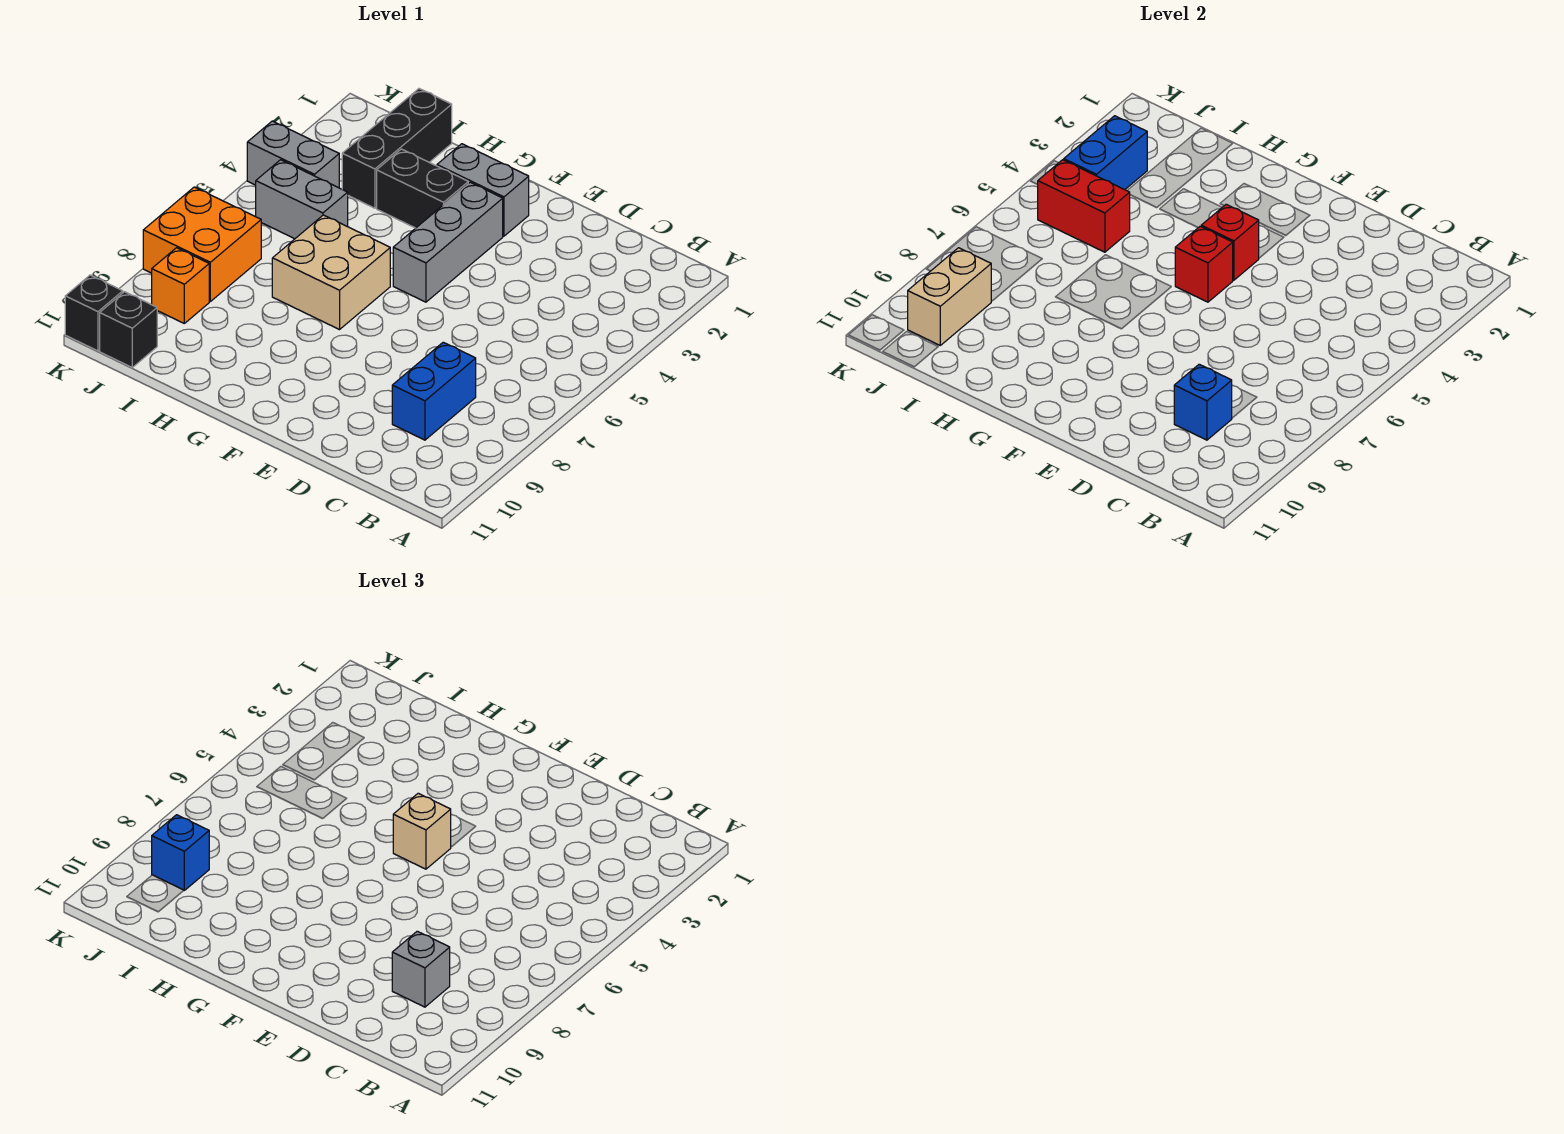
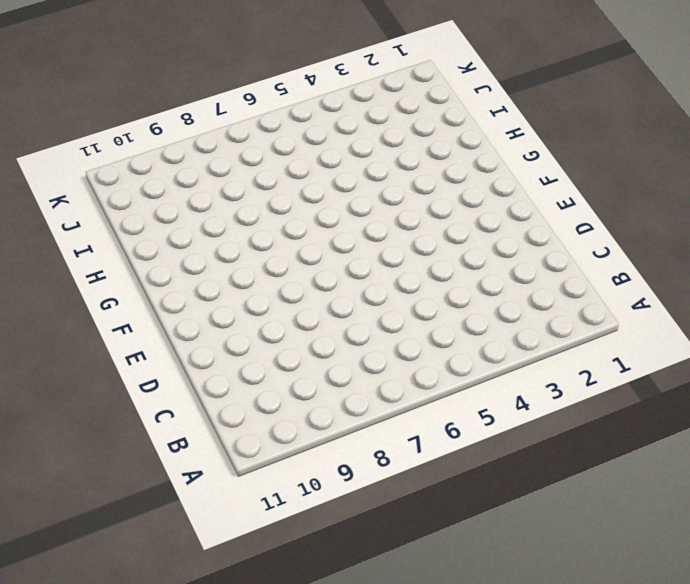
none -> blue brick C8:C9 level 1
none -> grey brick F2:G2 level 1
none -> grey brick F3:F5 level 1

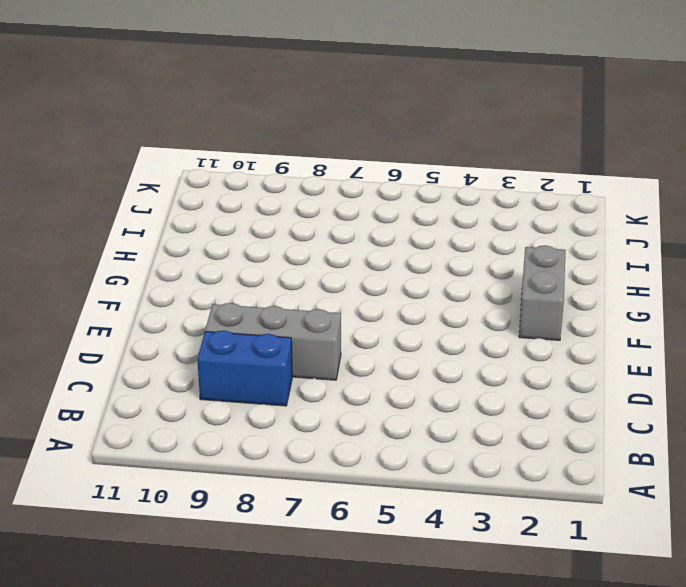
grey brick D7:D9 level 1 -> grey brick F3:F5 level 1
none -> black brick G3:H3 level 1
none -> tan brick G6:H7 level 1
none -> black brick I1:I3 level 1

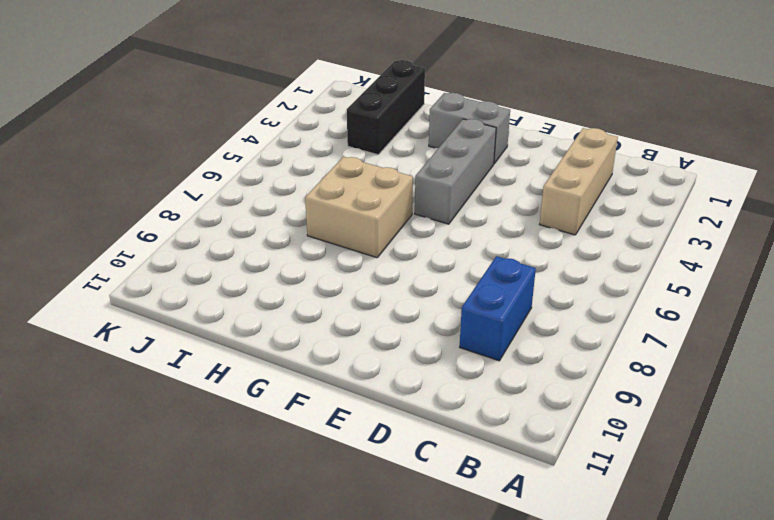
tan brick C2:C4 level 1 -> none
none -> black brick G3:H3 level 1
none -> grey brick I5:J5 level 1
none -> grey brick J4:K4 level 1

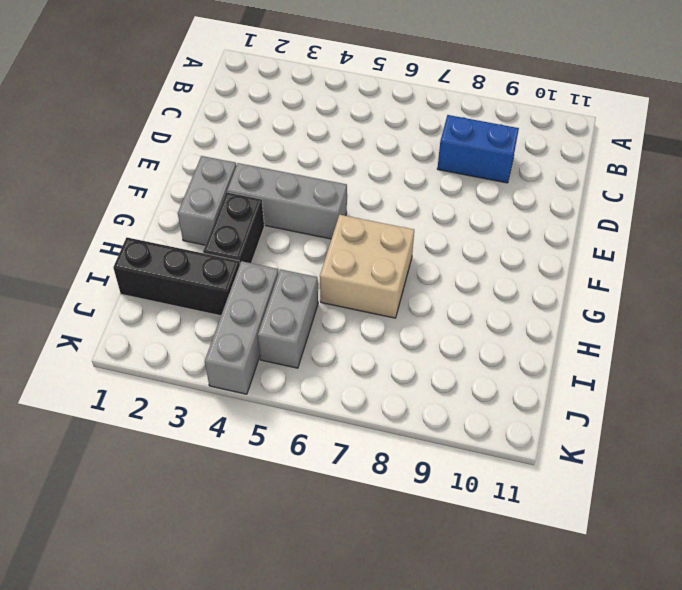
grey brick I4:K4 level 1 -> grey brick J4:K4 level 1
none -> orange brick J7:K8 level 1
none -> orange brick J9 level 1
none -> black brick J11 level 1

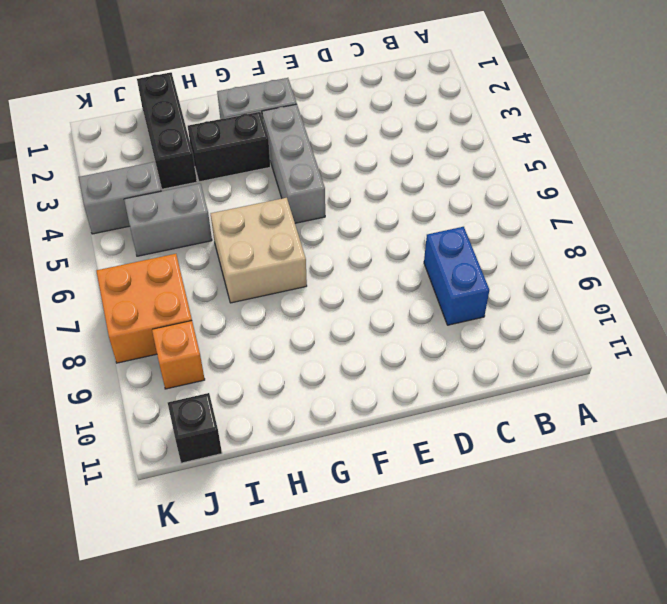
none -> black brick K11 level 1
none -> blue brick C9 level 2
none -> red brick F4 level 2

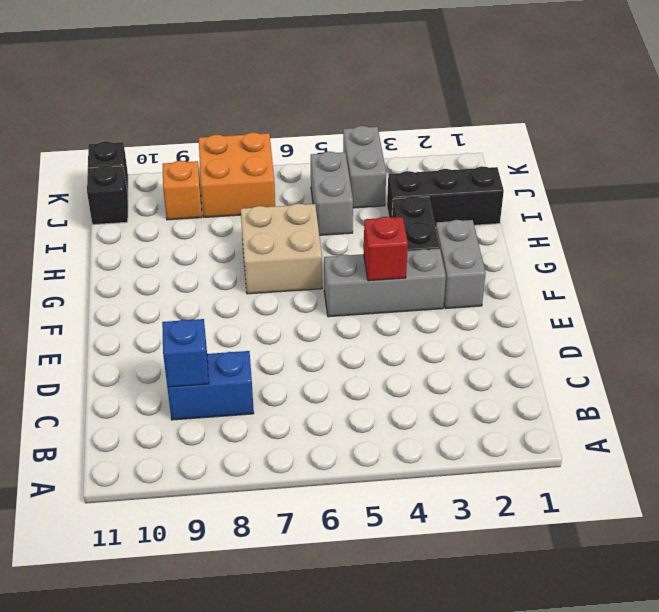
none -> red brick F5 level 2
none -> red brick I5:J5 level 2
none -> blue brick J3:J4 level 2

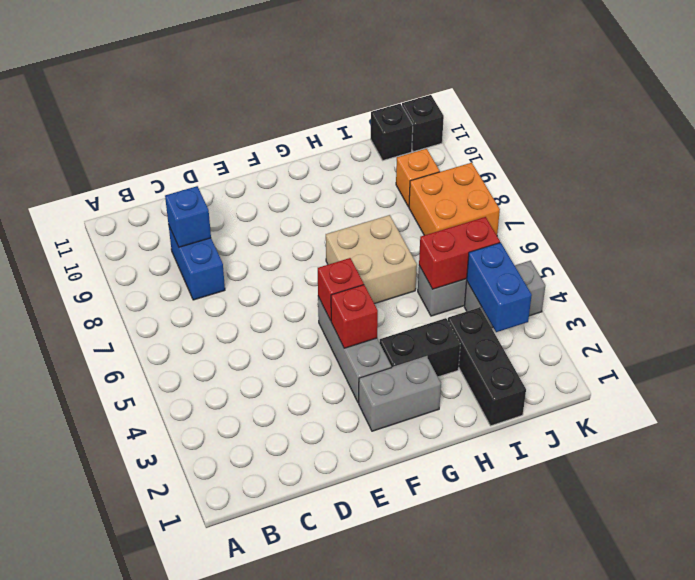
none -> tan brick J9:J10 level 2
none -> grey brick C9 level 3
none -> tan brick F5 level 3

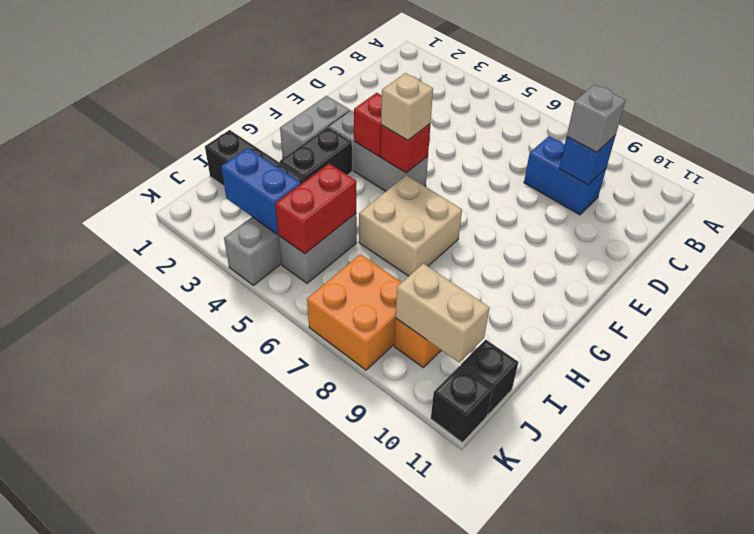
none -> blue brick J9 level 3

